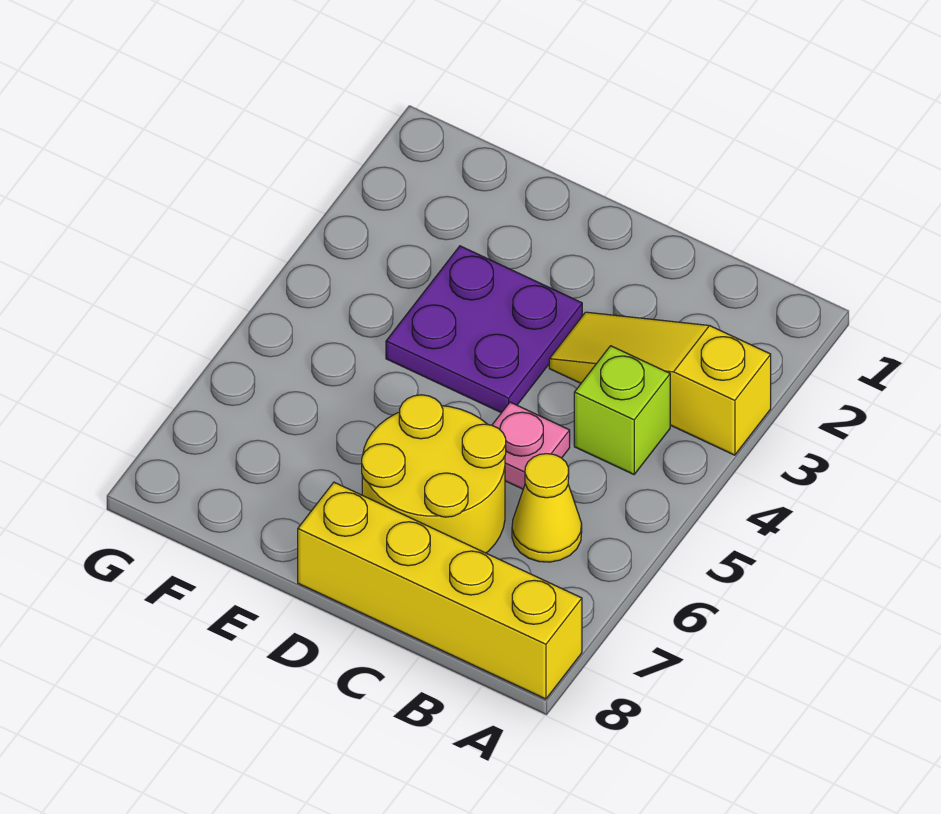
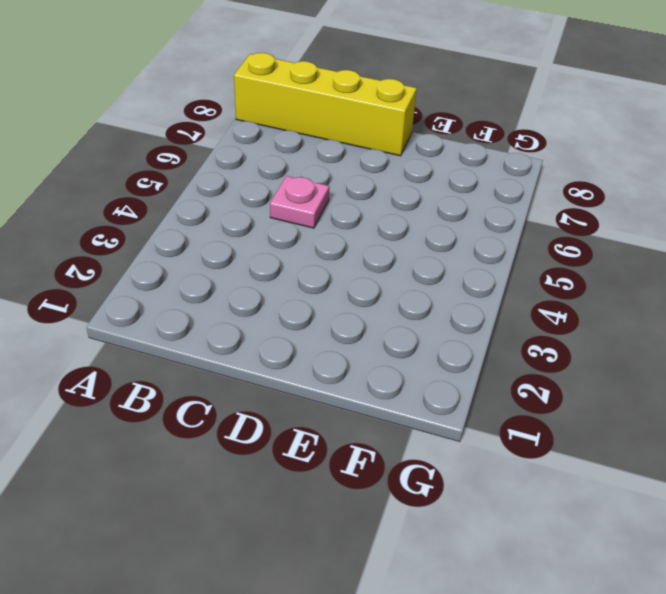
none -> yellow slope A3:C3 level 1 top A
none -> lime brick B4 level 1

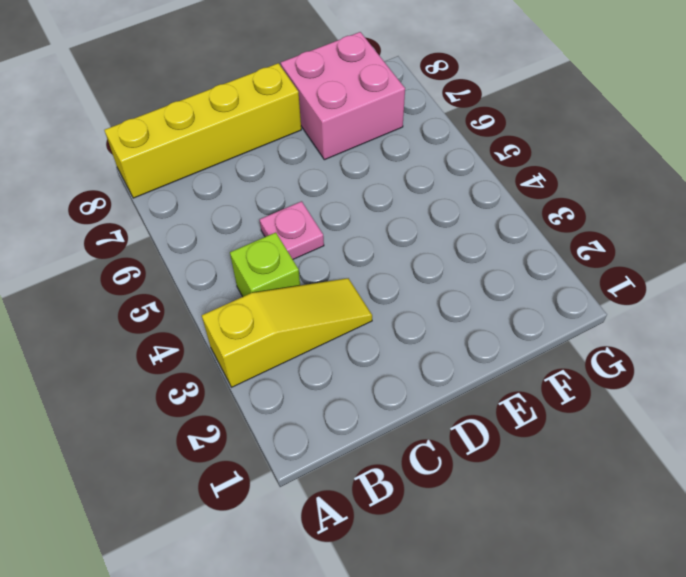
pink brick E7:F8 level 1 -> none
none -> yellow cone B6 level 1
none -> yellow round brick C6:D7 level 1

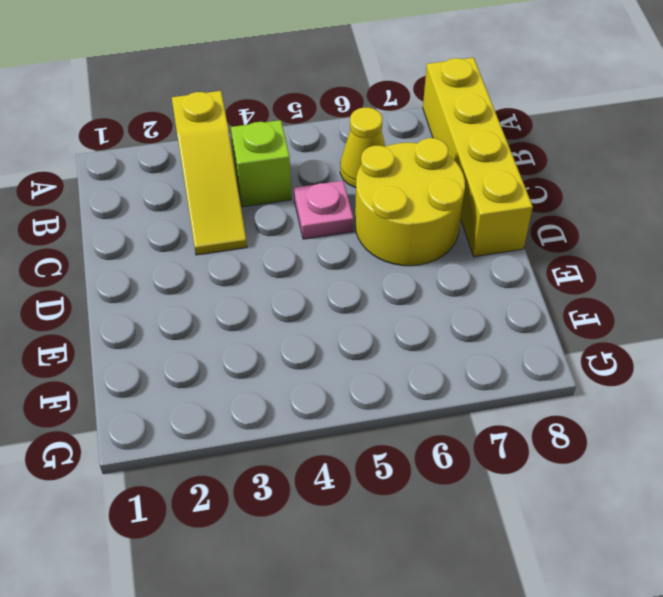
none -> purple plate D3:E4 level 1

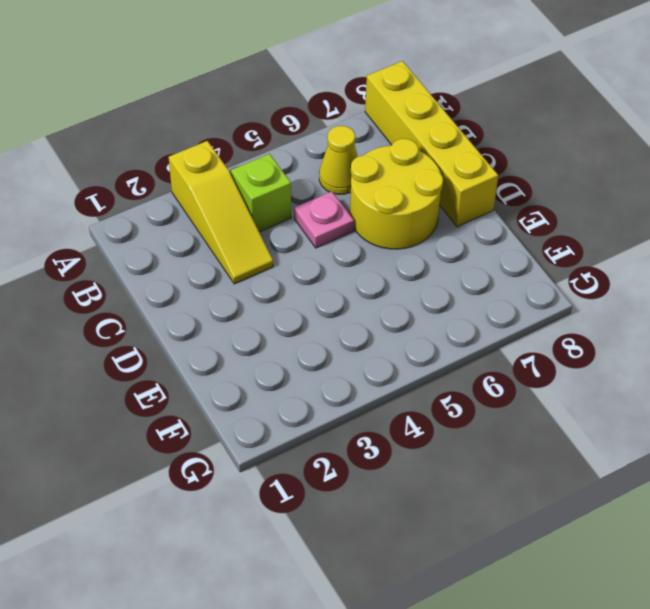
none -> purple plate D3:E4 level 1

